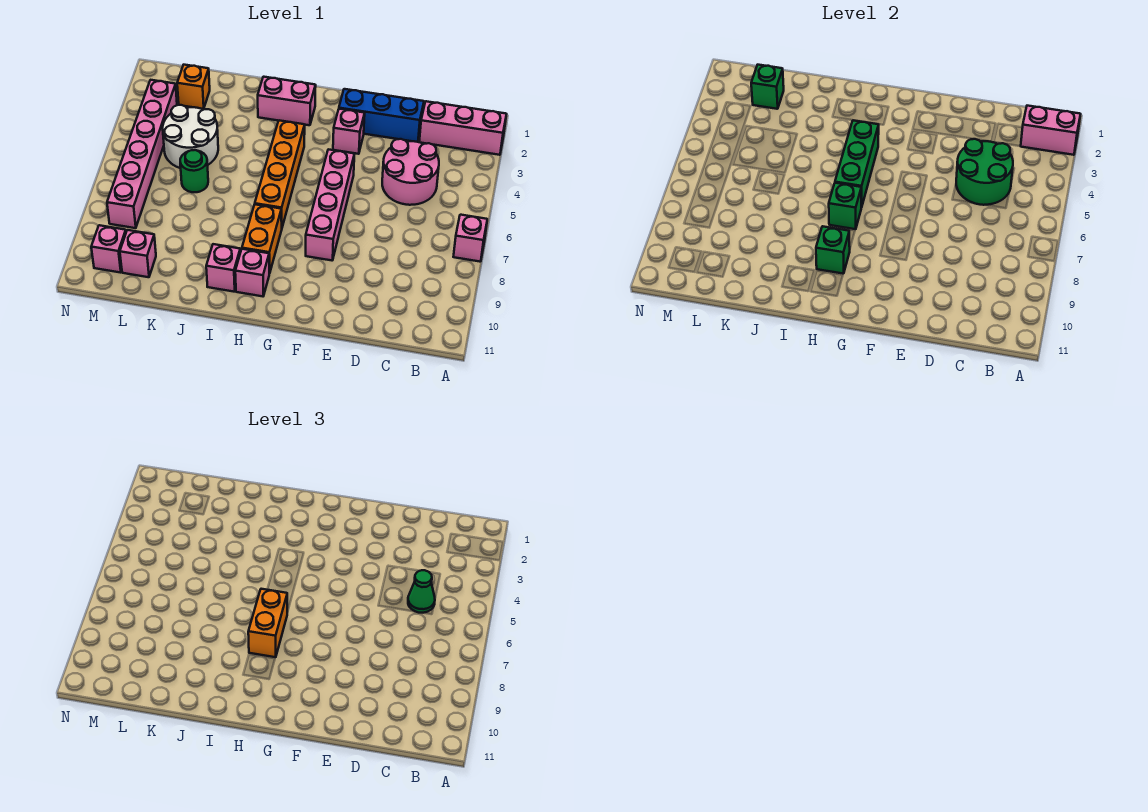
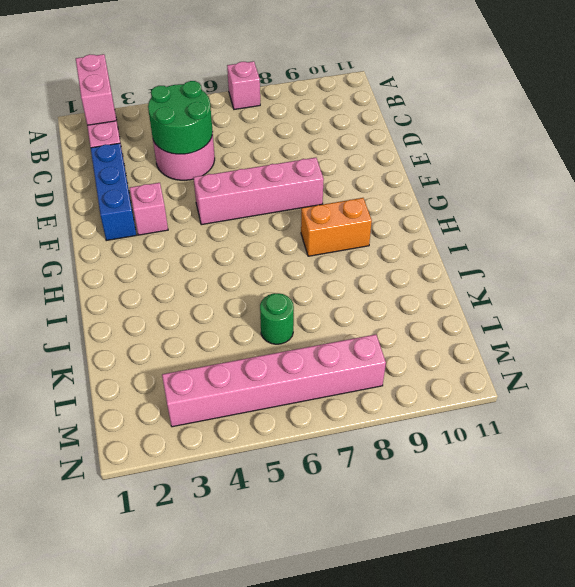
none -> pink brick H2:I2 level 1
none -> orange brick H4:H7 level 1
none -> pink brick H10 level 1

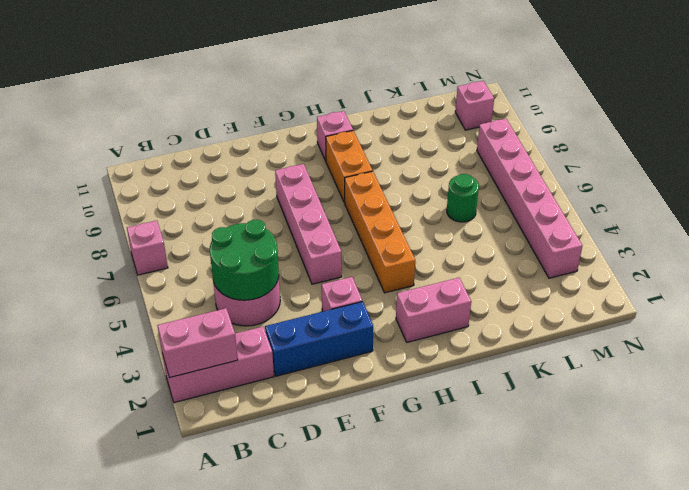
none -> pink brick I10 level 1
none -> white round brick K4:L5 level 1
none -> orange brick L2 level 1

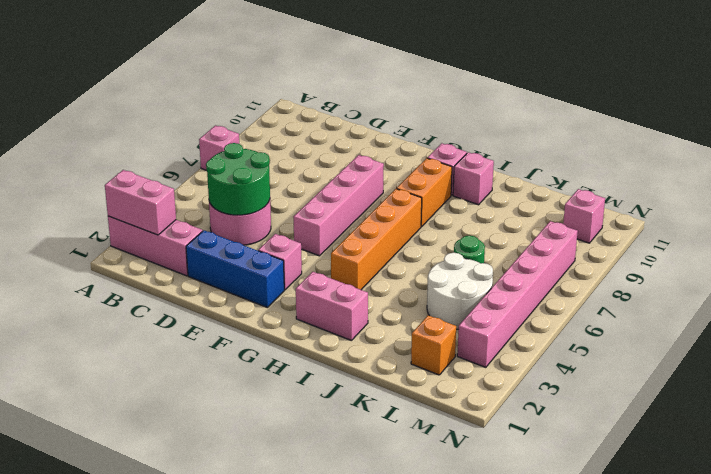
none -> pink brick L10 level 1
none -> green brick H4:H6 level 2
none -> green brick H7 level 2

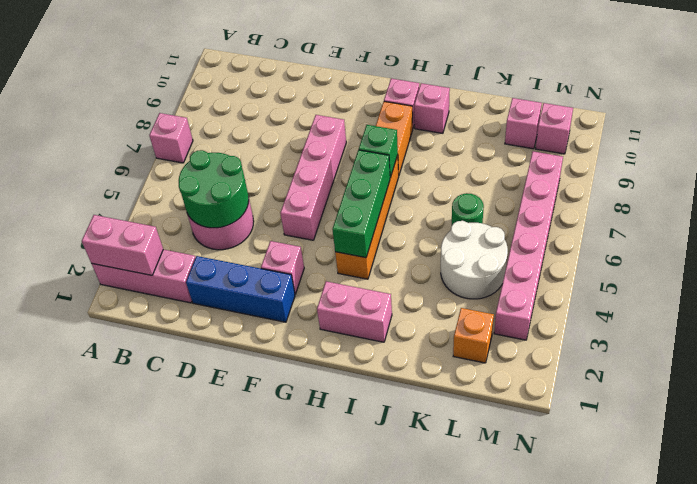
none -> green brick H9 level 2
none -> green brick L2 level 2
none -> green cone C5 level 3

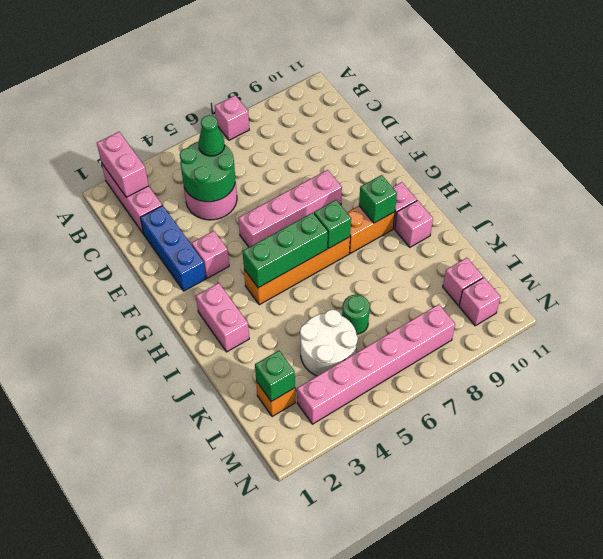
none -> orange brick H7:H8 level 3

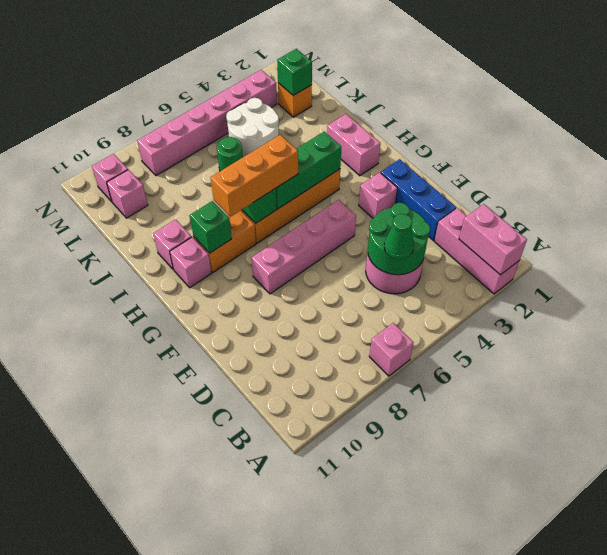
orange brick H6:H8 level 3 -> orange brick H7:H8 level 3

